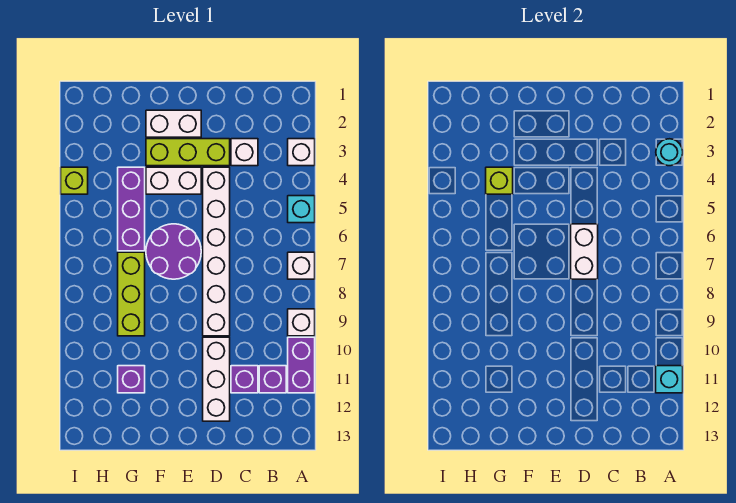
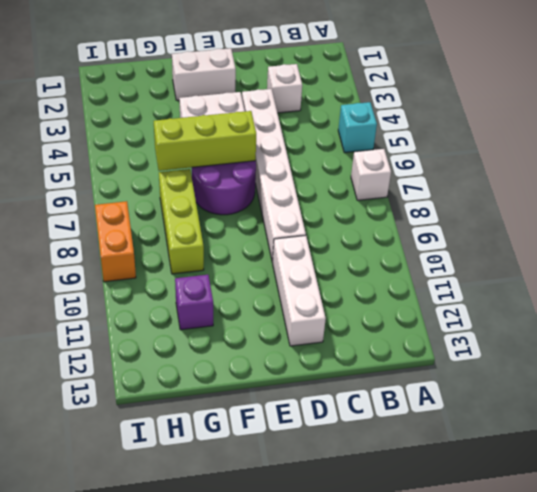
lime brick E6:G6 level 2 -> lime brick D3:F3 level 1
orange brick I8:I9 level 1 -> none
none -> white brick A3 level 1
none -> white brick A9 level 1
none -> purple brick A10:A11 level 1

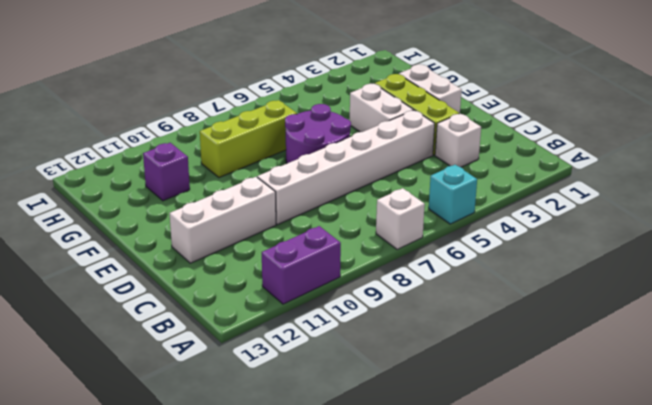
none -> white brick A3 level 1
none -> white brick A9 level 1
none -> purple brick B11 level 1

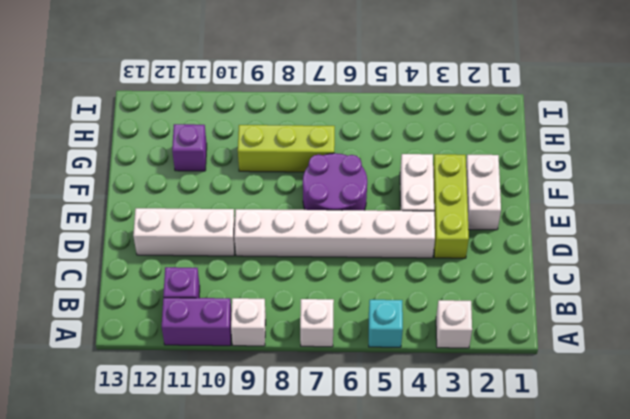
none -> white brick C3 level 1
none -> purple brick C11 level 1
none -> purple brick G4:G6 level 1

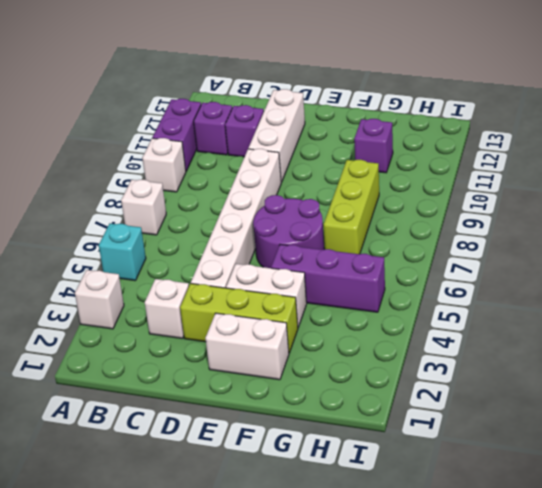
purple brick F5:H5 level 1 -> purple brick G4:G6 level 1
none -> lime brick I4 level 1
none -> cyan round brick A3 level 2
none -> cyan brick A11 level 2

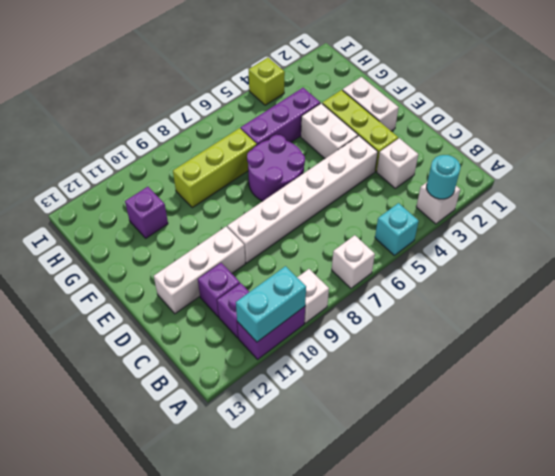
cyan brick A10:A11 level 2 -> cyan brick A11 level 2
none -> white brick D6:D7 level 2
none -> lime brick G4 level 2

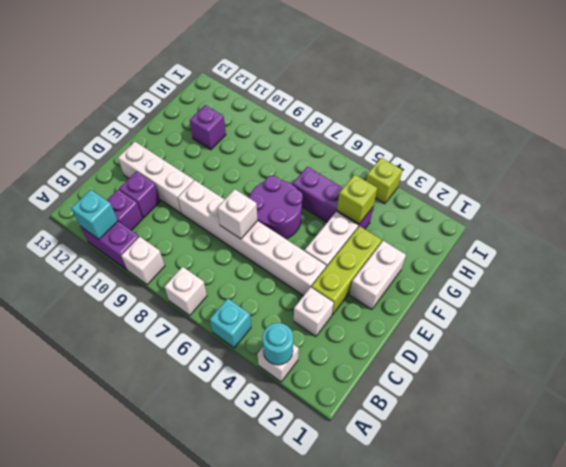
white brick D7 level 2 -> white brick D6:D7 level 2
none -> lime brick G7:G9 level 1

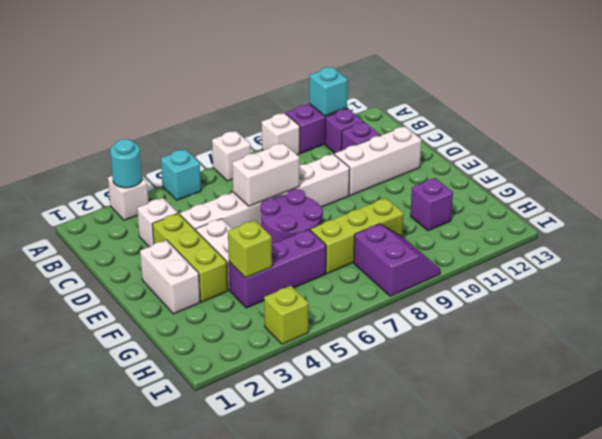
purple slope H8:I9 level 1 top 8 -> none

